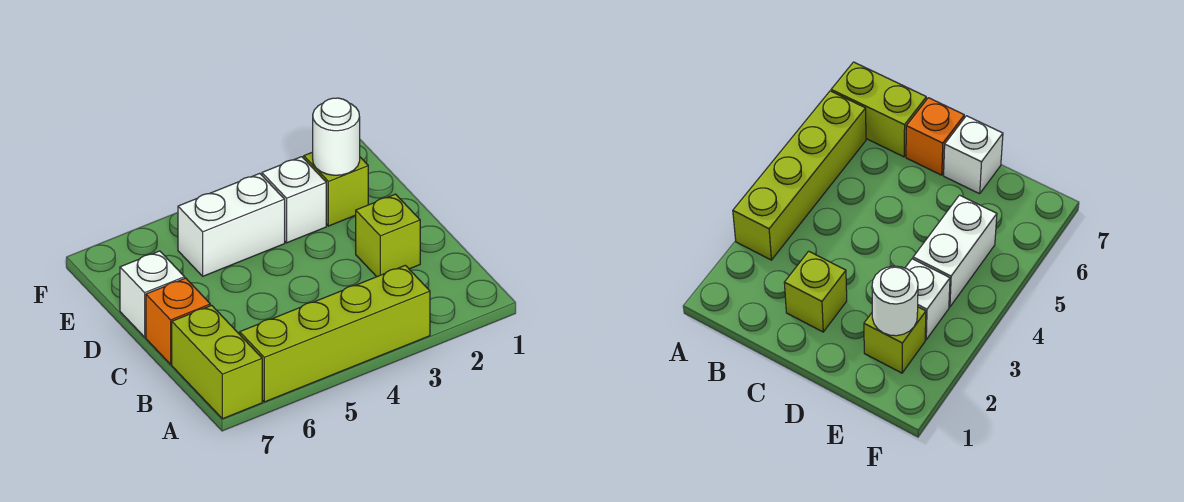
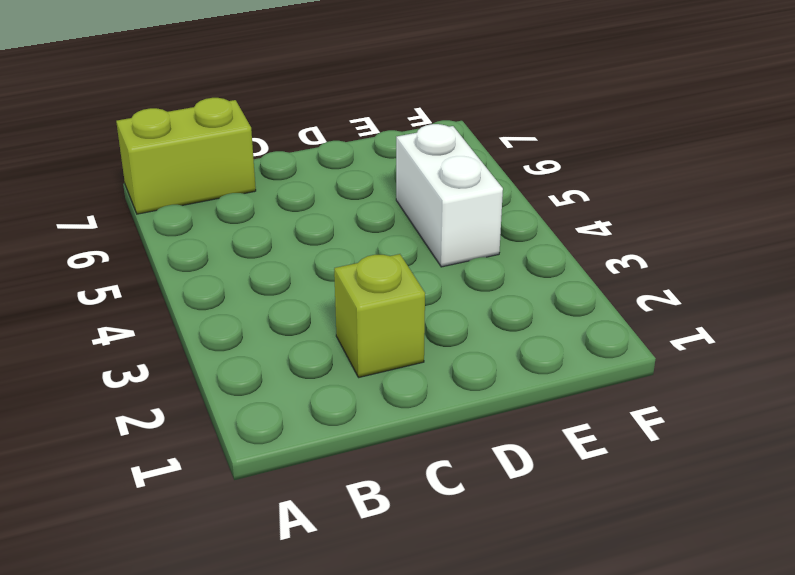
none -> lime brick A3:A6 level 1
none -> orange brick C7 level 1

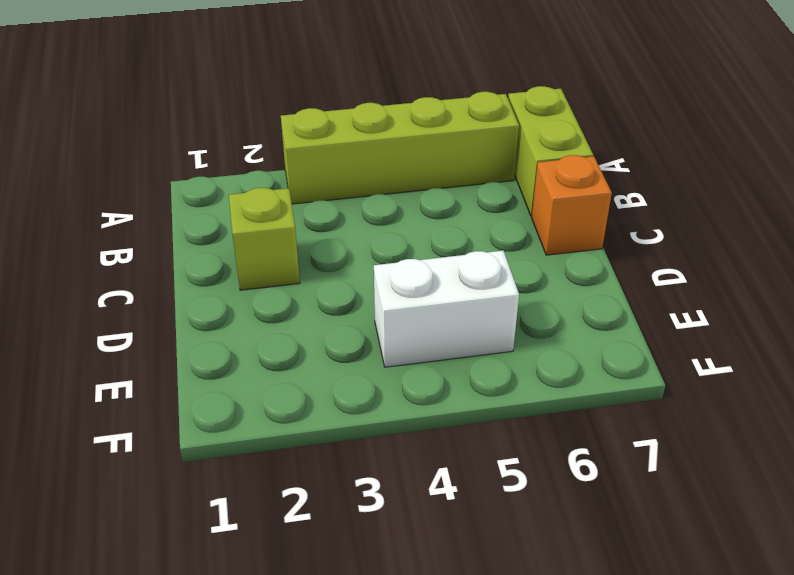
none -> white brick D7 level 1
none -> lime brick E2 level 1

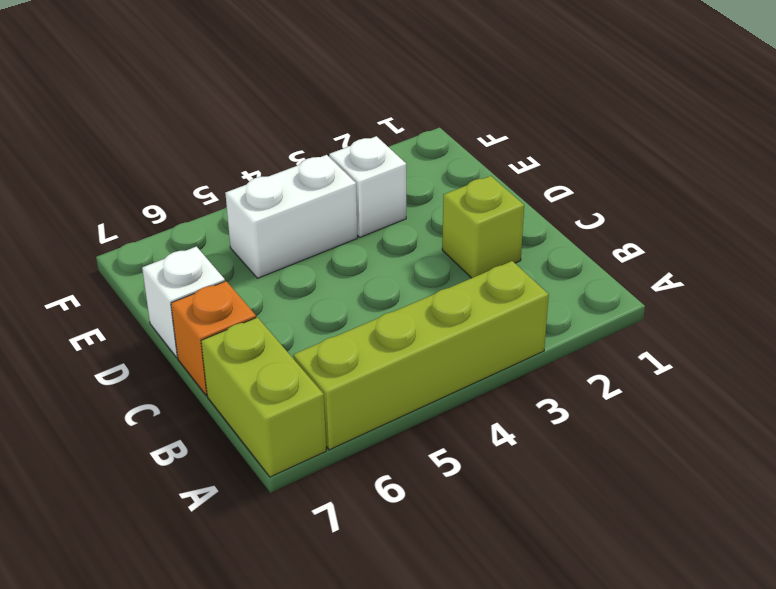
none -> lime brick E2 level 1
none -> white round brick E2 level 2

